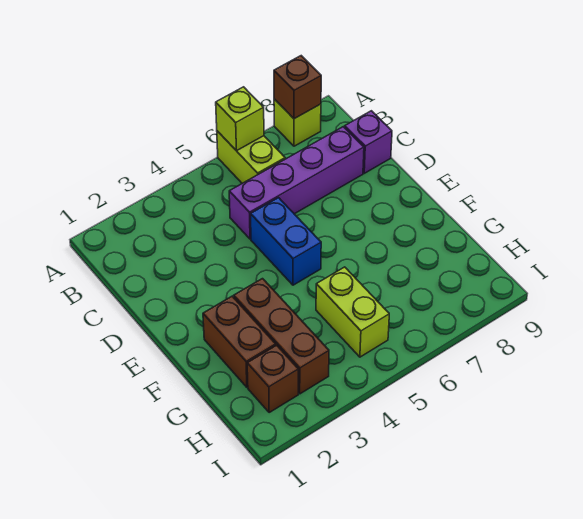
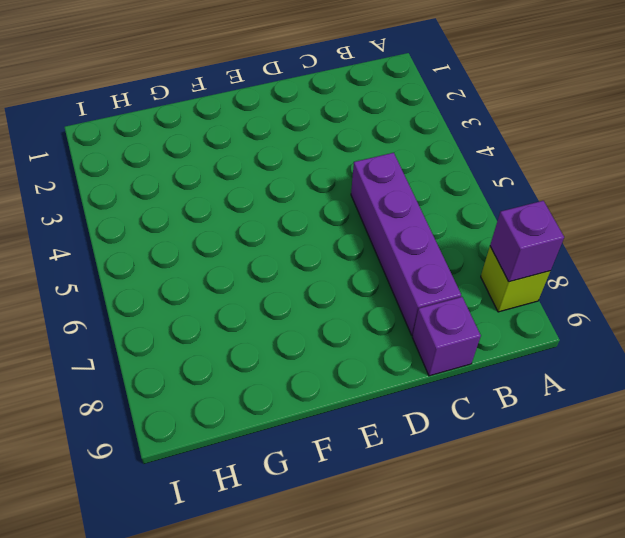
purple brick A8 level 2 -> brown brick A8 level 2
none -> lime brick A6:B6 level 1
none -> blue brick D5:E5 level 1

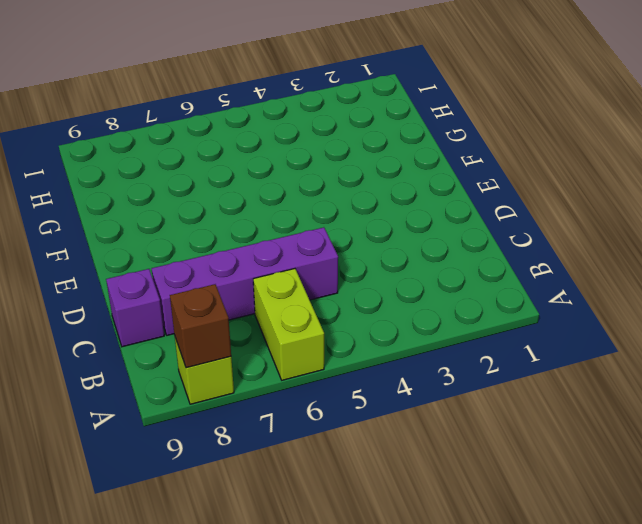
none -> blue brick D5:E5 level 1
none -> brown brick F2:G2 level 1

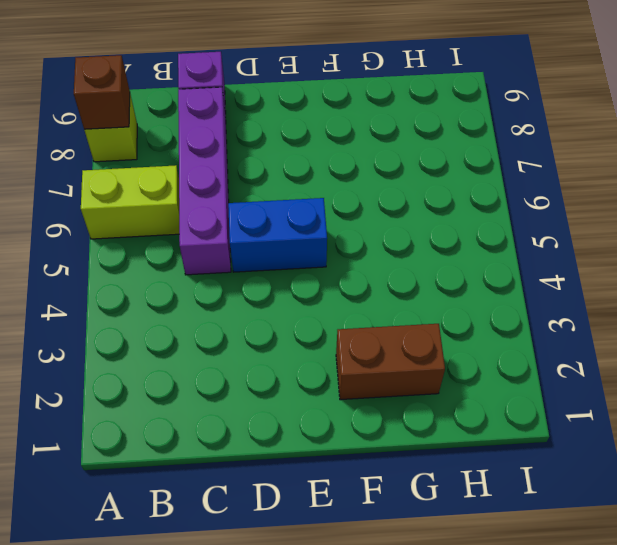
none -> brown brick F3:H3 level 1
none -> lime brick G5:H5 level 1

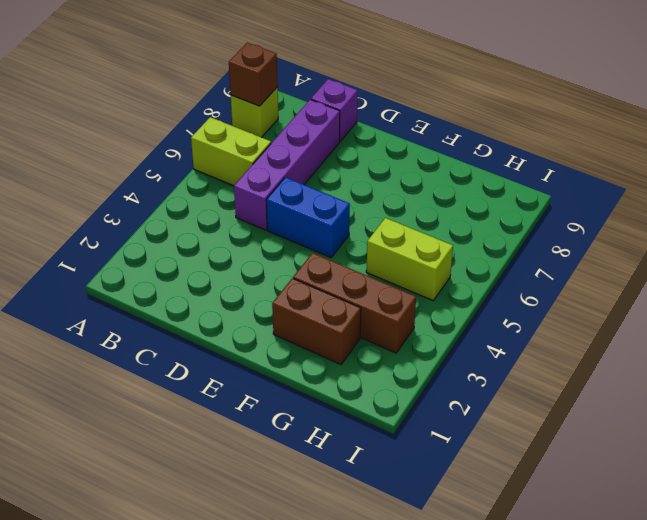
none -> brown brick H2 level 1
none -> lime brick A6 level 2

